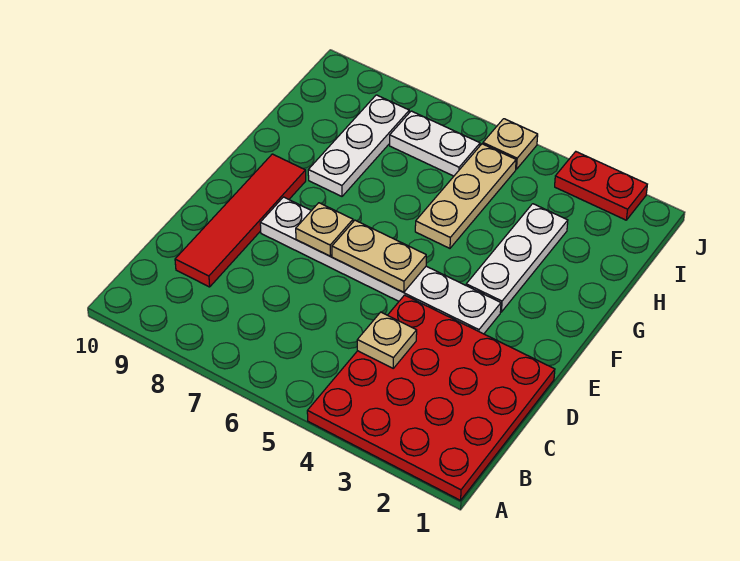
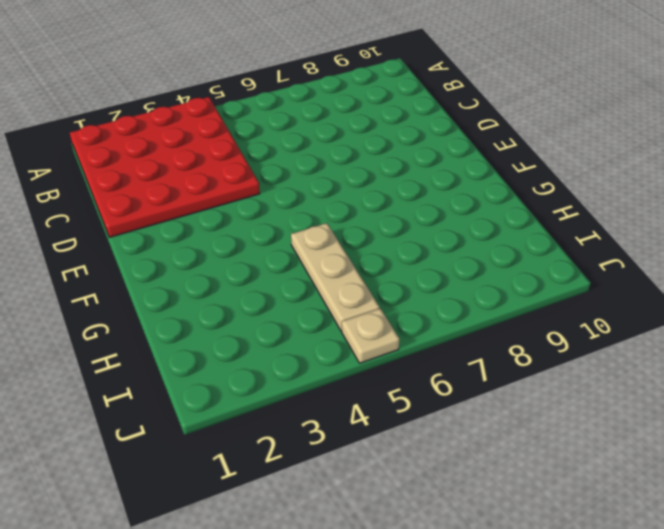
none -> red tile C9:F9 level 1
none -> white plate E3:E8 level 1
none -> white plate F3:H3 level 1

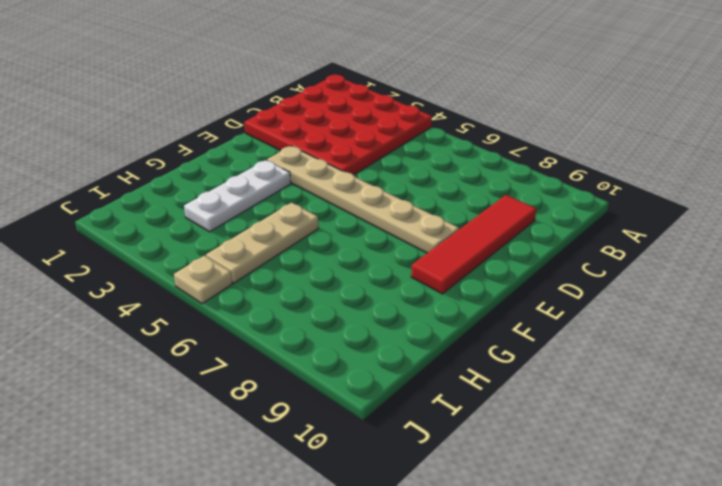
tan plate E3:E8 level 1 -> white plate E3:E8 level 1
none -> white plate G8:I8 level 1
none -> white plate I6:I7 level 1
none -> red plate J2:J3 level 1

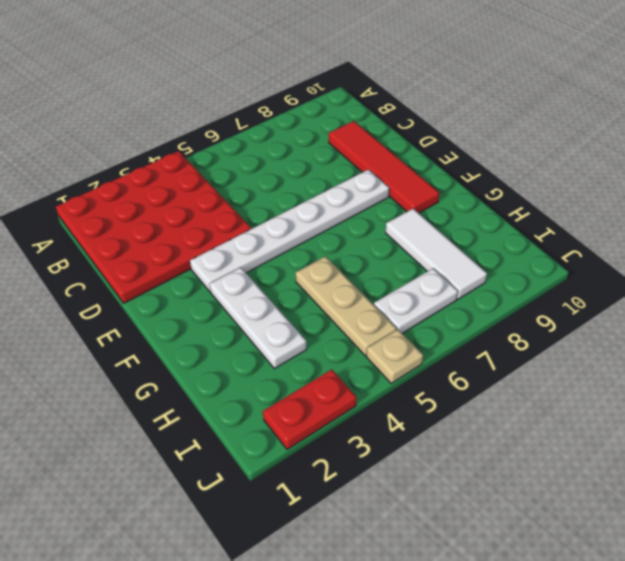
white tile G8:I8 level 1 -> white plate G8:I8 level 1
none -> tan plate C4 level 2
none -> tan plate E5:E6 level 2
none -> tan plate E7 level 2

